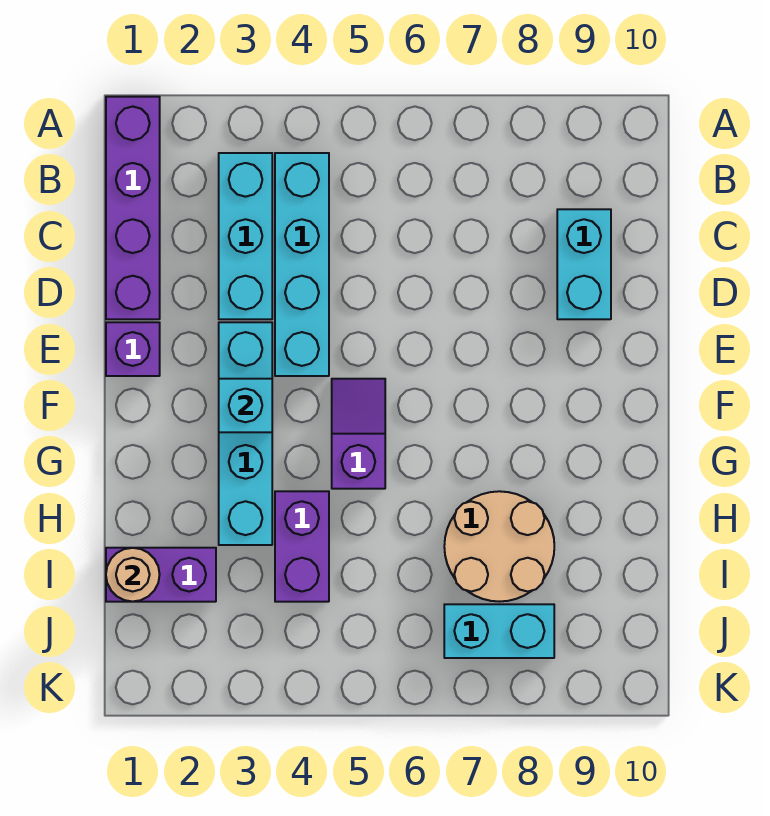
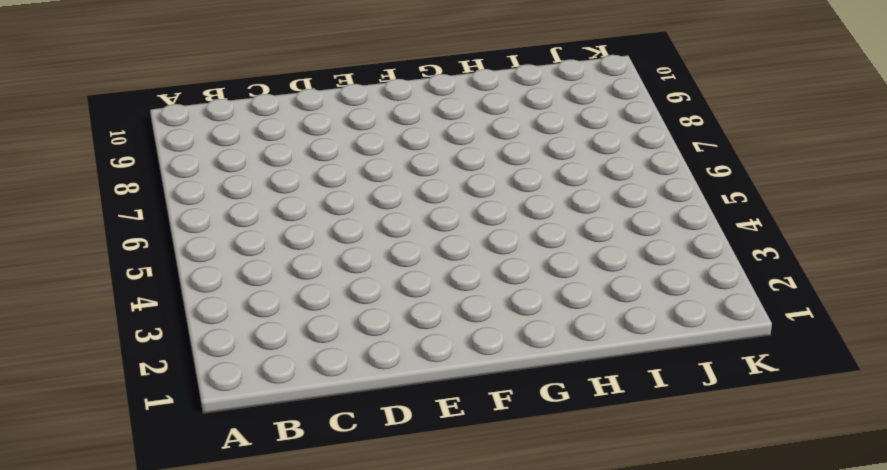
none -> purple brick A1:D1 level 1
none -> cyan brick B3:D3 level 1
none -> cyan brick B4:E4 level 1

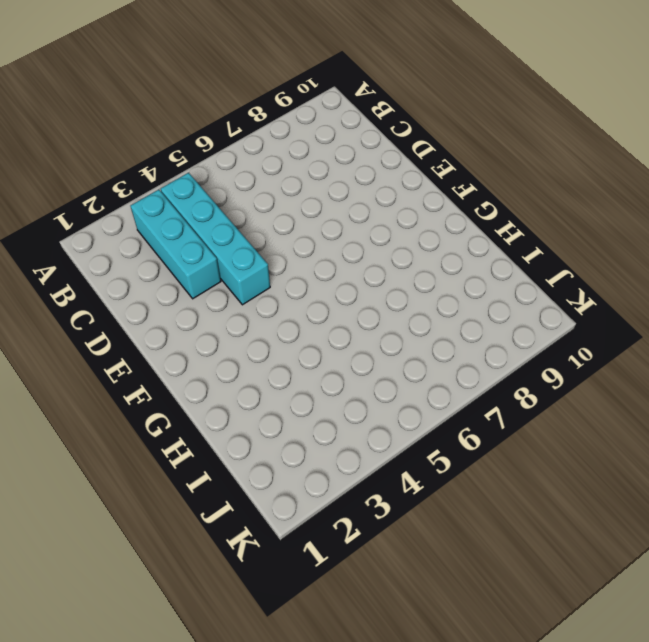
none -> purple brick A1:D1 level 1
none -> cyan brick C9:D9 level 1
none -> purple brick E1 level 1

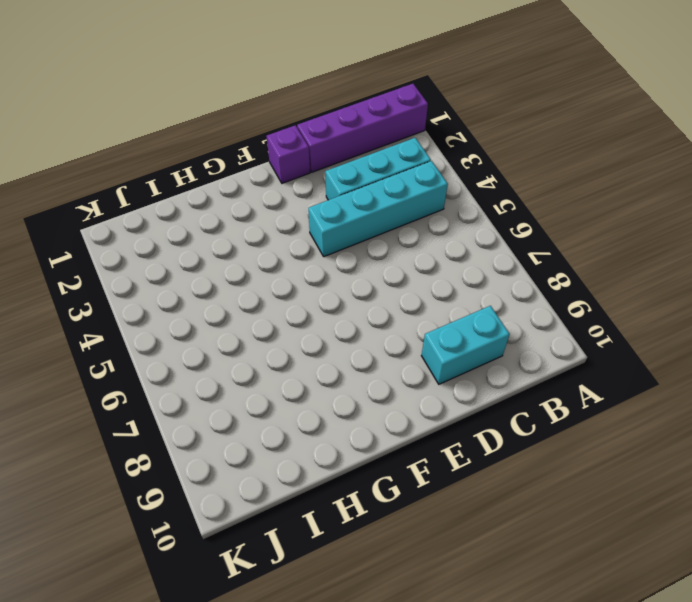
none -> cyan brick E3:H3 level 1
none -> purple slope F5:G5 level 1 top G
none -> purple brick H4:I4 level 1

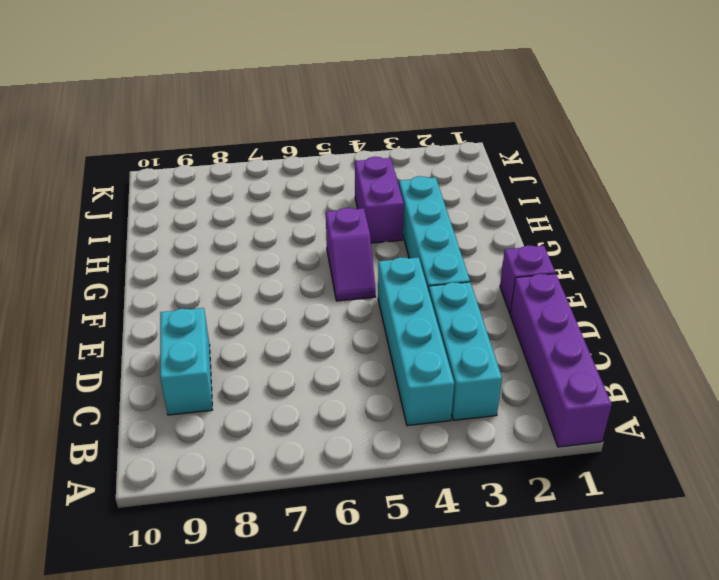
none -> tan round brick H7:I8 level 1
none -> purple brick I1:I2 level 1
none -> cyan brick J7:J8 level 1

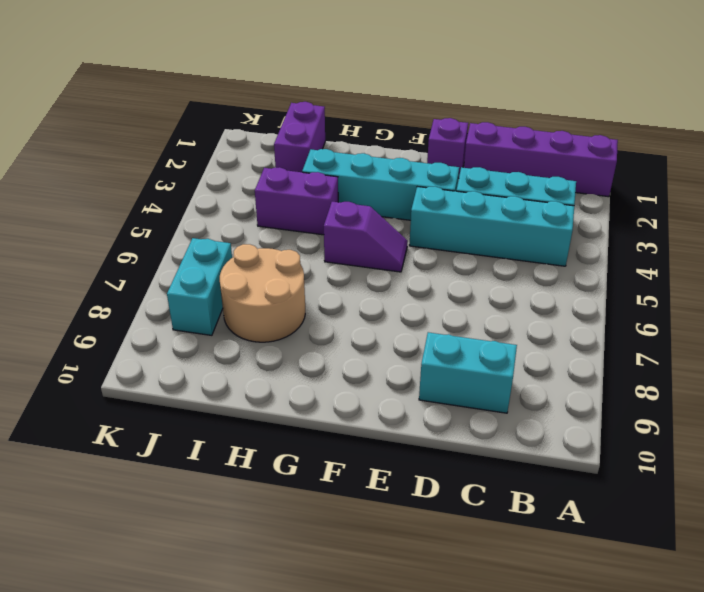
none -> cyan brick F3 level 2
none -> tan round brick I1 level 2

